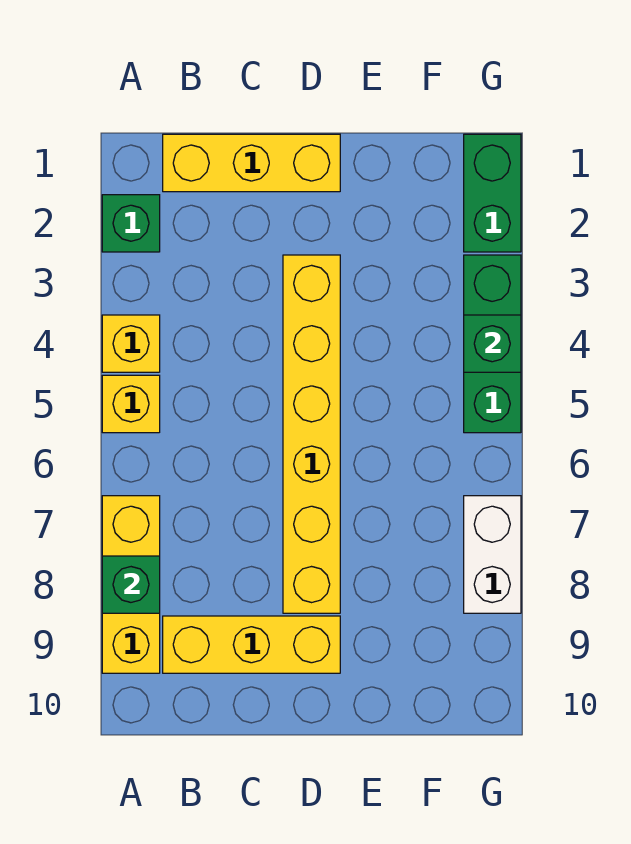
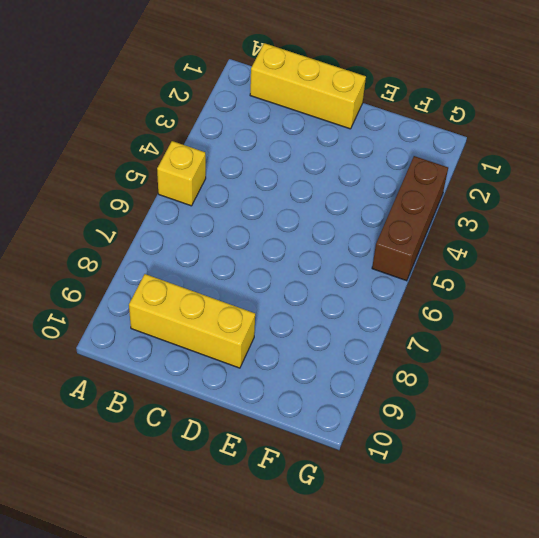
brown brick G3:G5 level 1 -> green brick G3:G5 level 1
none -> green brick A2 level 1
none -> yellow brick A4 level 1
none -> yellow brick A7:A9 level 1

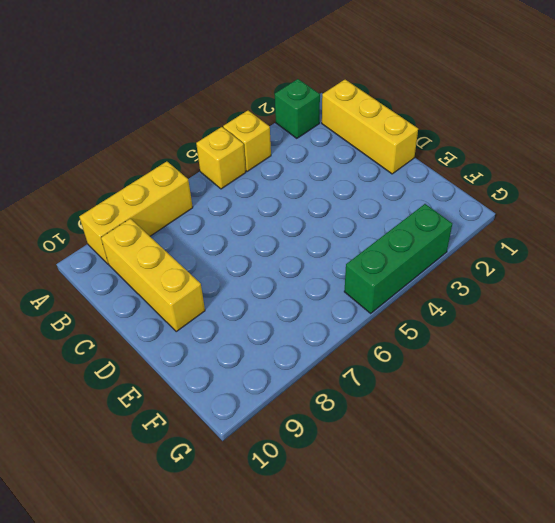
none -> yellow brick D3:D8 level 1
none -> green brick G1:G2 level 1
none -> white brick G7:G8 level 1

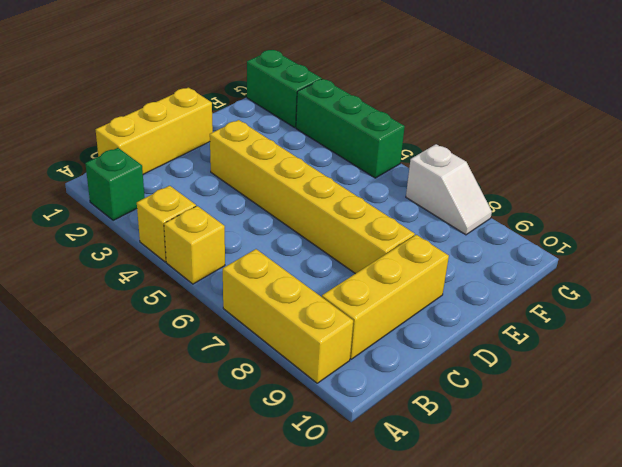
white slope G7:G8 level 1 top 7 -> white brick G7:G8 level 1
none -> green brick A8 level 2
none -> green brick G4 level 2

